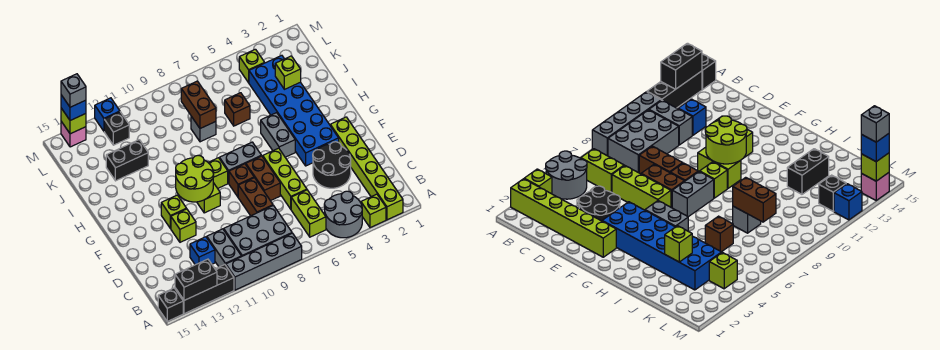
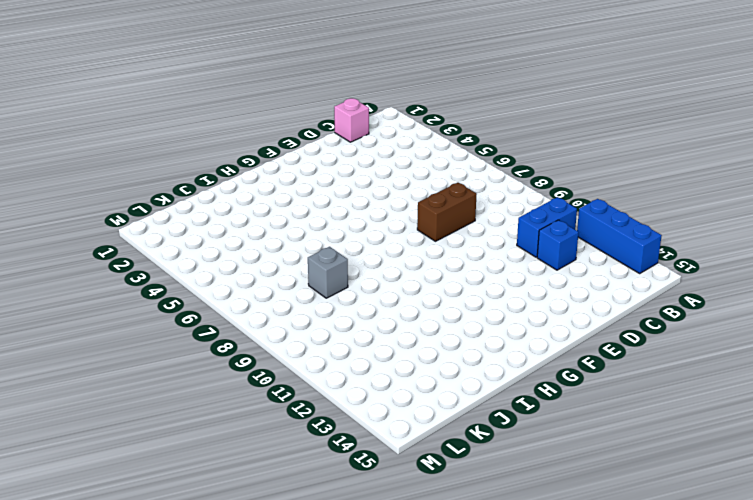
blue brick A12:A14 level 1 -> black brick A12:A14 level 1
blue brick B11:C11 level 1 -> grey brick B11:C11 level 1
pink brick C1 level 1 -> pink brick M14 level 1
none -> lime brick A2:F2 level 1
none -> lime brick A3 level 1
none -> grey round brick A4:B5 level 1
none -> grey brick A8:A11 level 1

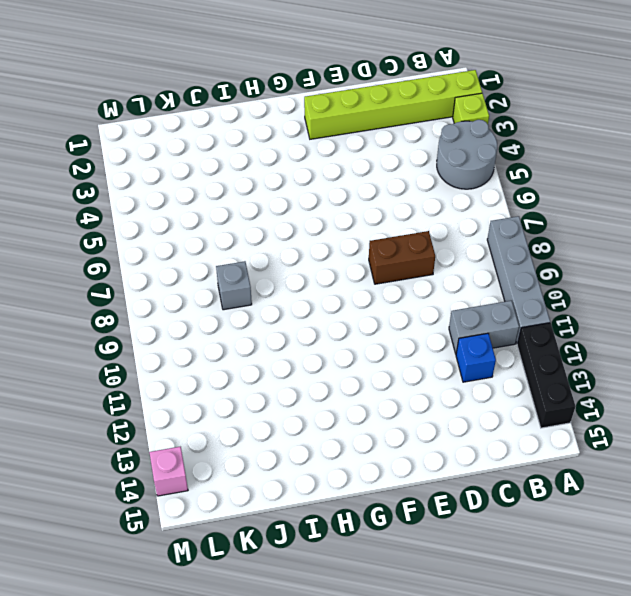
none -> black brick A15 level 1
none -> lime brick B6:C6 level 1
none -> grey brick B8:C10 level 1
none -> black round brick D3:E4 level 1

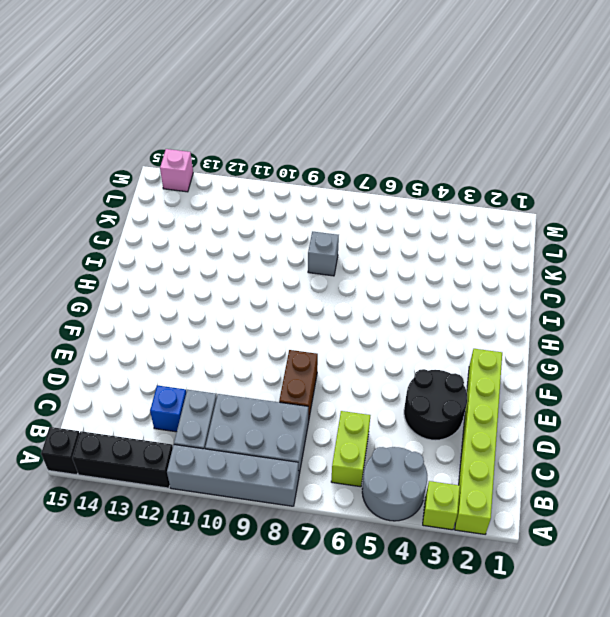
none -> lime brick D6:F6 level 1
none -> brown brick E7:F7 level 1
none -> lime brick E12 level 1
none -> blue brick F3:K4 level 1

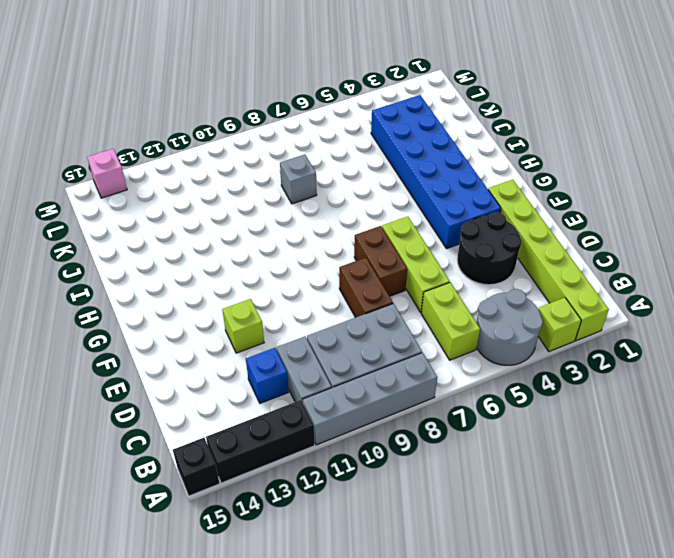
none -> brown brick F8 level 1
none -> lime brick F10:G10 level 1
none -> lime brick F12 level 1
none -> grey brick G5:H5 level 1

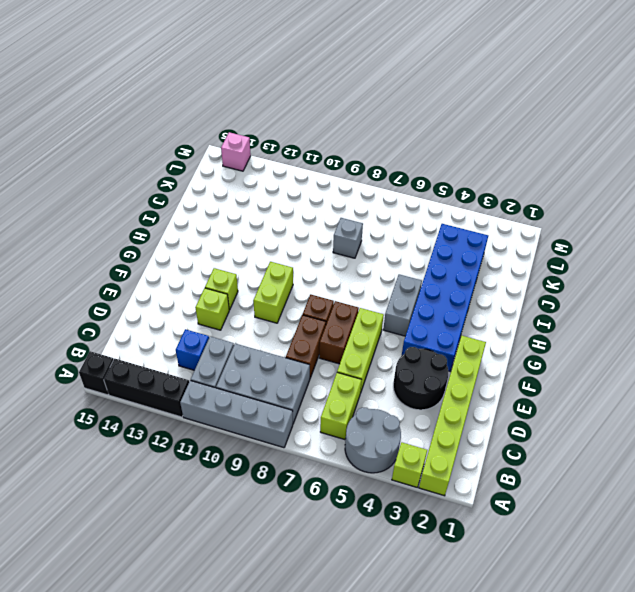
none -> grey brick G7:G8 level 1
none -> lime brick G9 level 1
none -> brown brick J6 level 1
none -> black brick J12:J13 level 1

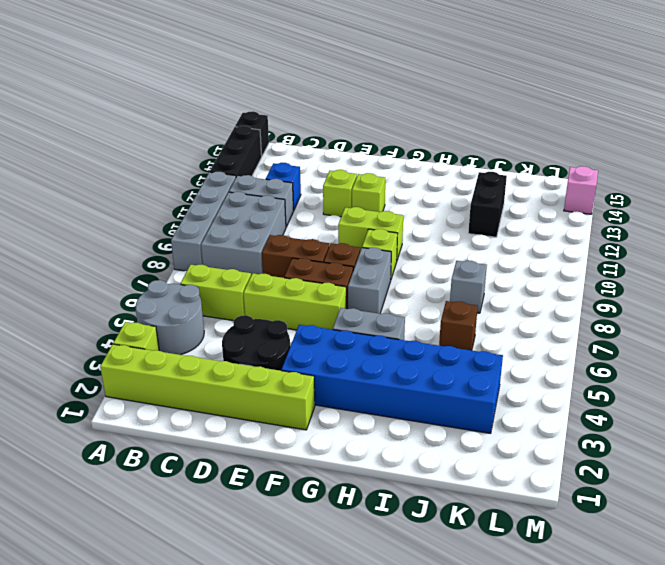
none -> lime brick L4 level 1
none -> black brick L12 level 1
none -> blue brick M12 level 1
none -> black brick A13:A14 level 2

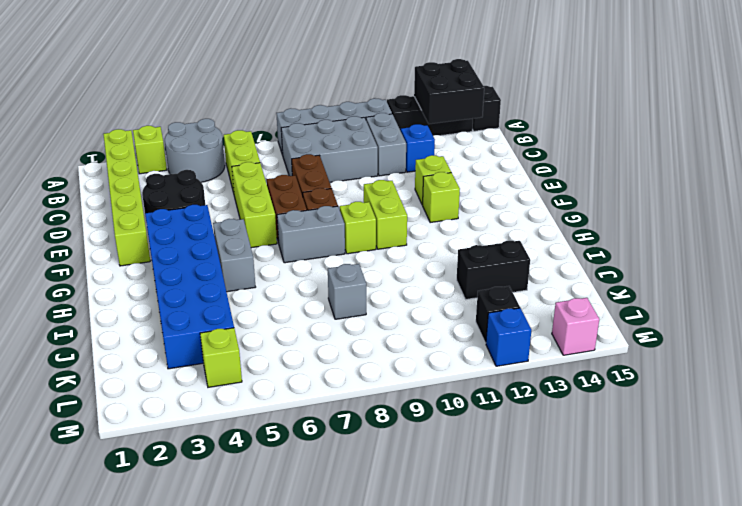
black brick A13:B14 level 2 -> black brick A13:A14 level 2
none -> brown brick J6 level 1
none -> lime round brick F10:G11 level 2
none -> lime brick J3 level 2
none -> brown brick J8:K8 level 2

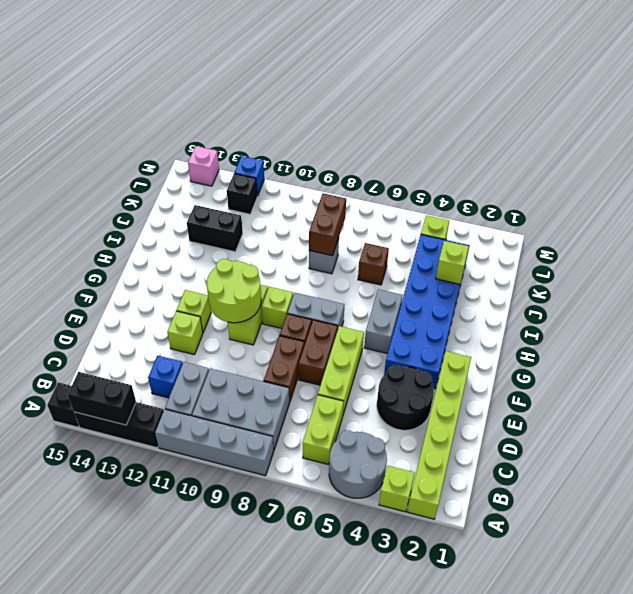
none -> lime brick M14 level 2
none -> blue brick M14 level 3
none -> grey brick M14 level 4

